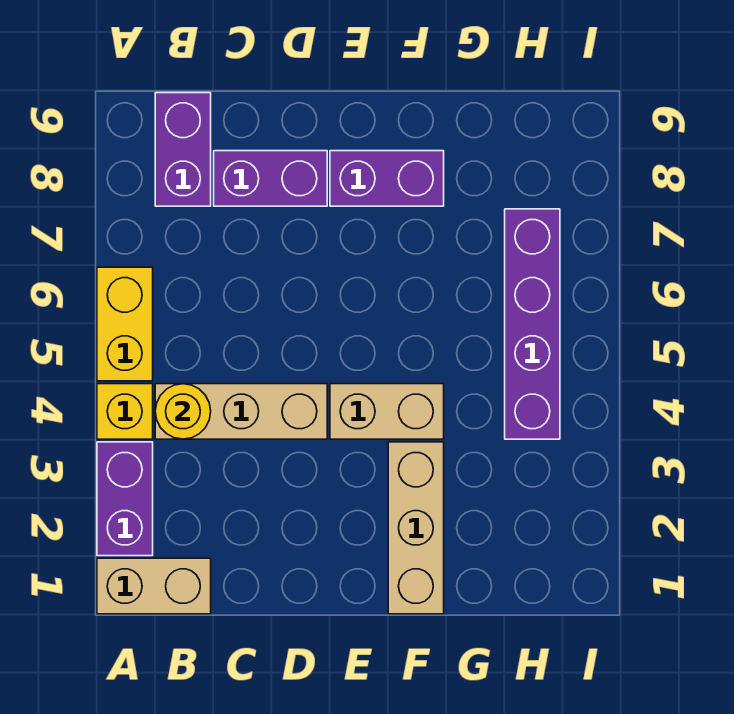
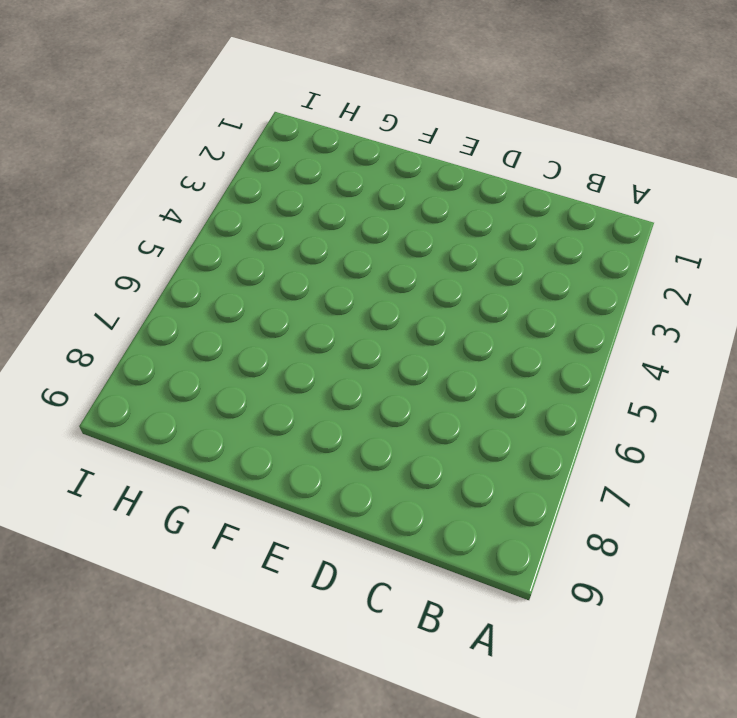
none -> tan brick A1:B1 level 1
none -> purple brick A2:A3 level 1
none -> yellow brick A4 level 1

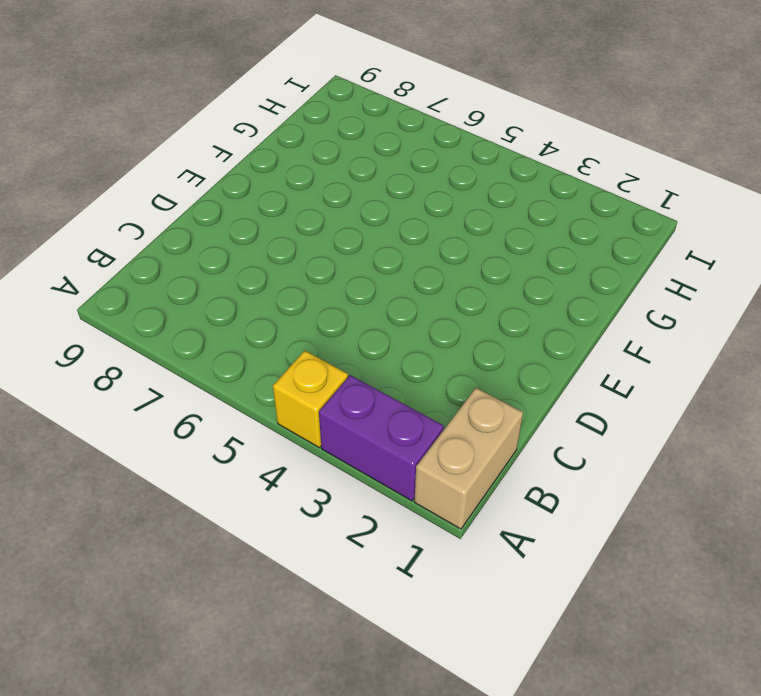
none -> yellow brick A5:A6 level 1
none -> tan brick B4:D4 level 1
none -> purple brick B8:B9 level 1

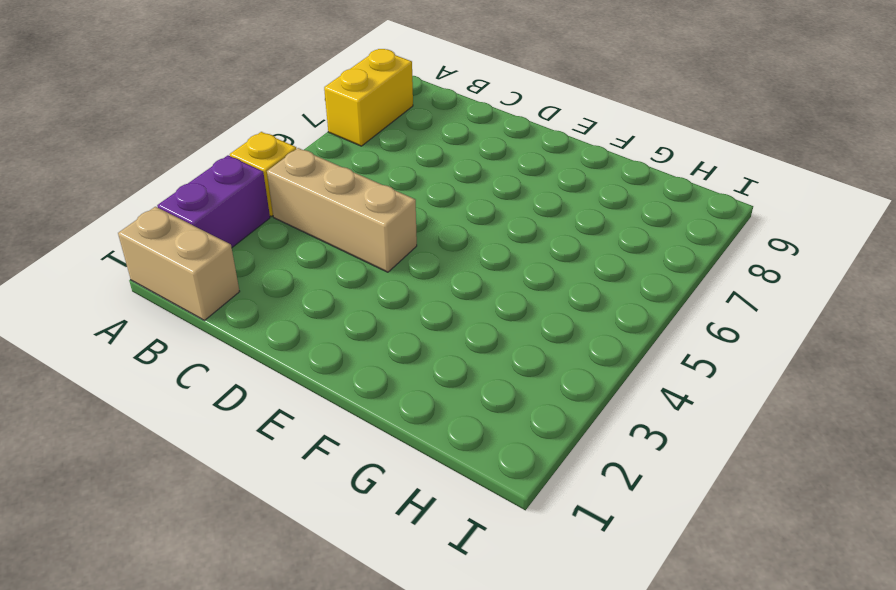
yellow brick A7:A8 level 1 -> yellow brick A5:A6 level 1
none -> purple brick B8:B9 level 1
none -> purple brick C8:D8 level 1
none -> tan brick E4:F4 level 1

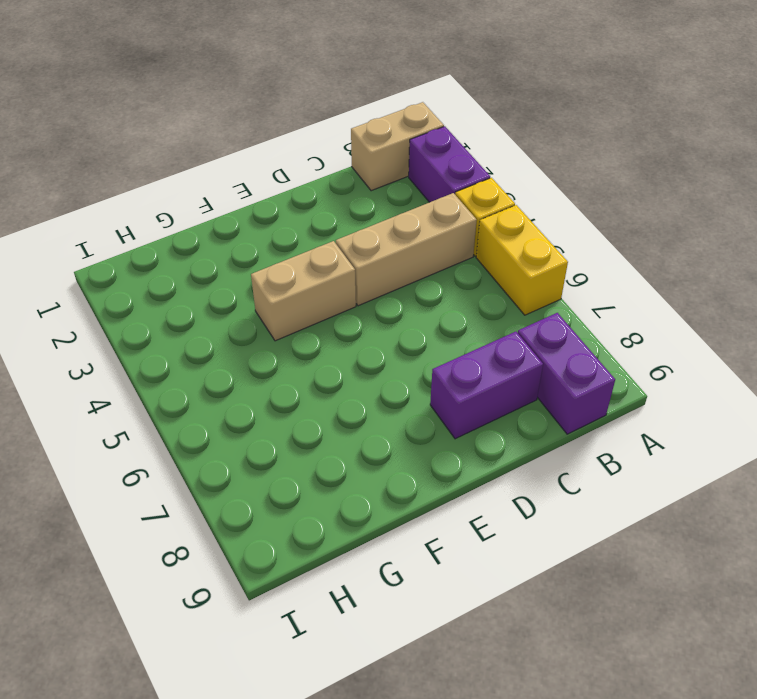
none -> purple brick E8:F8 level 1
none -> tan brick F1:F3 level 1
none -> purple brick H4:H7 level 1

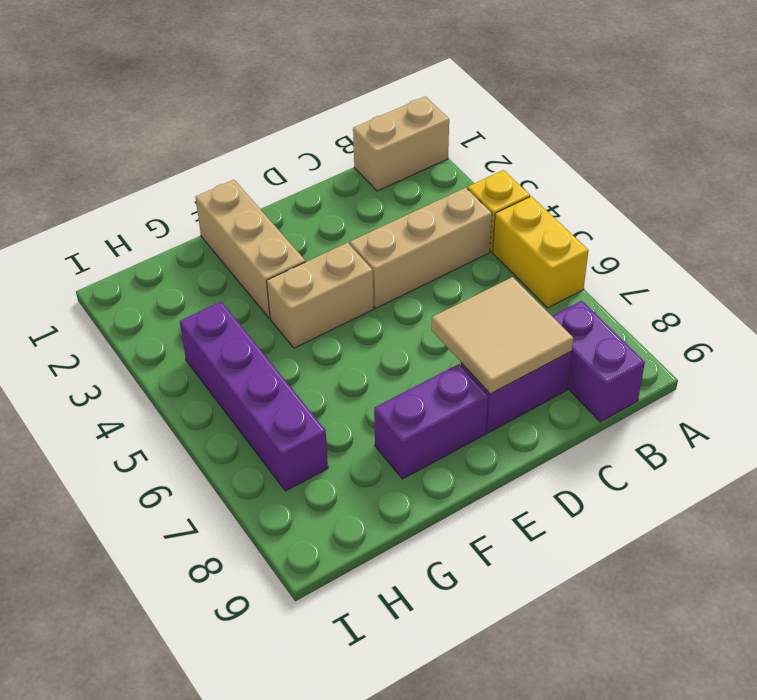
tan tile C7:D8 level 2 -> none
none -> purple brick A2:A3 level 1
none -> yellow round brick B4 level 2

